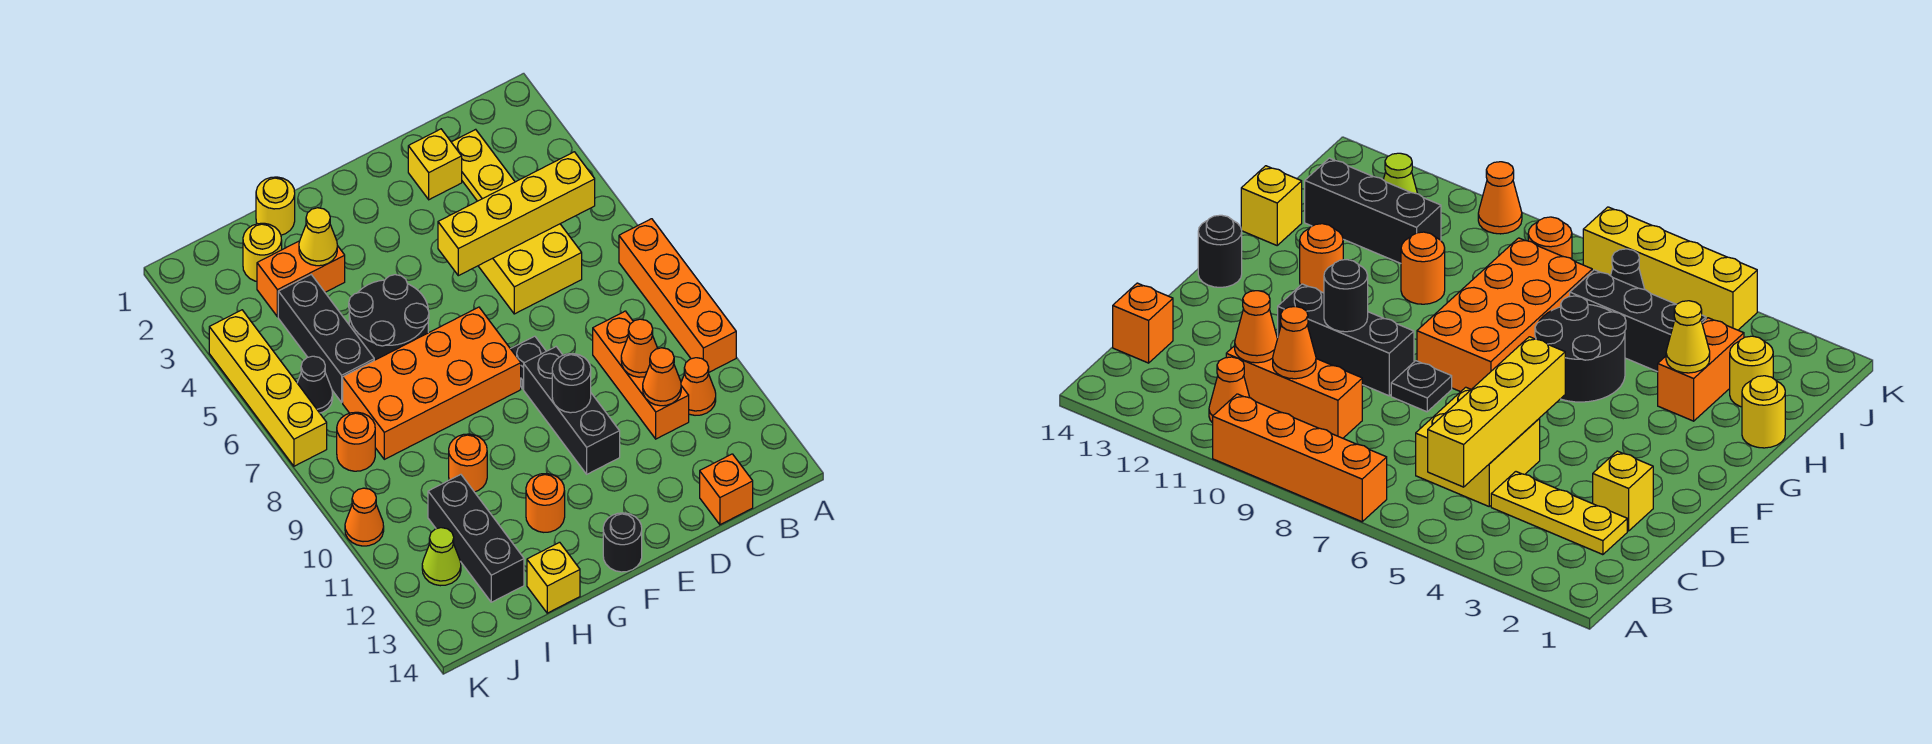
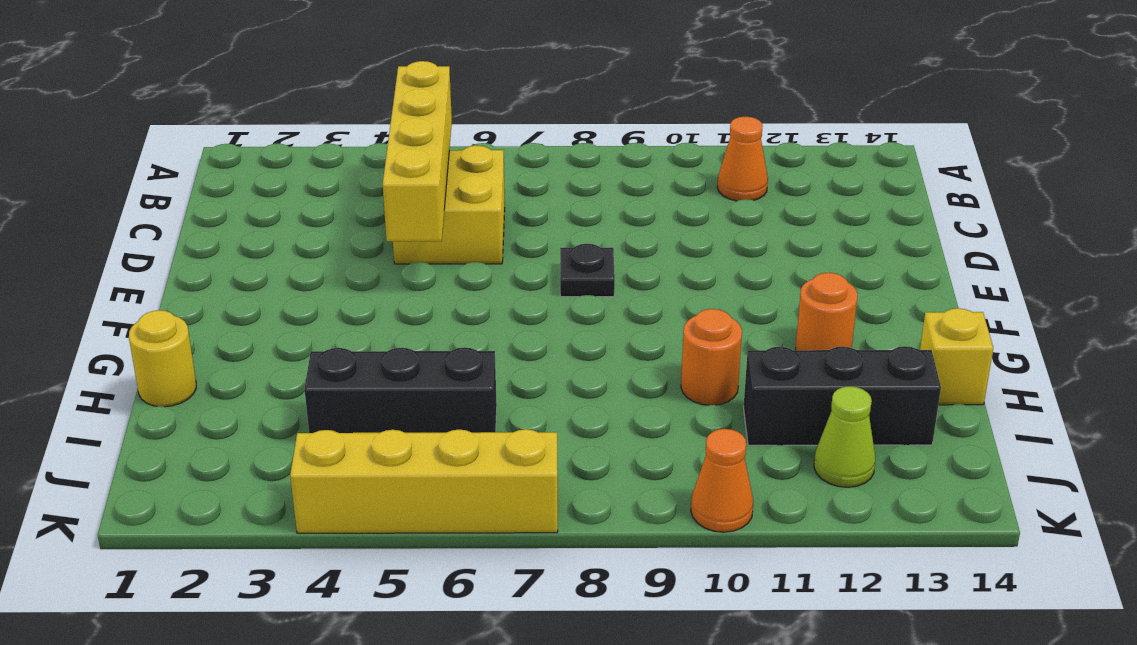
none -> orange brick A7:A10 level 1
none -> yellow plate C2:C4 level 1
none -> orange brick C9:C11 level 1
none -> orange brick C14 level 1

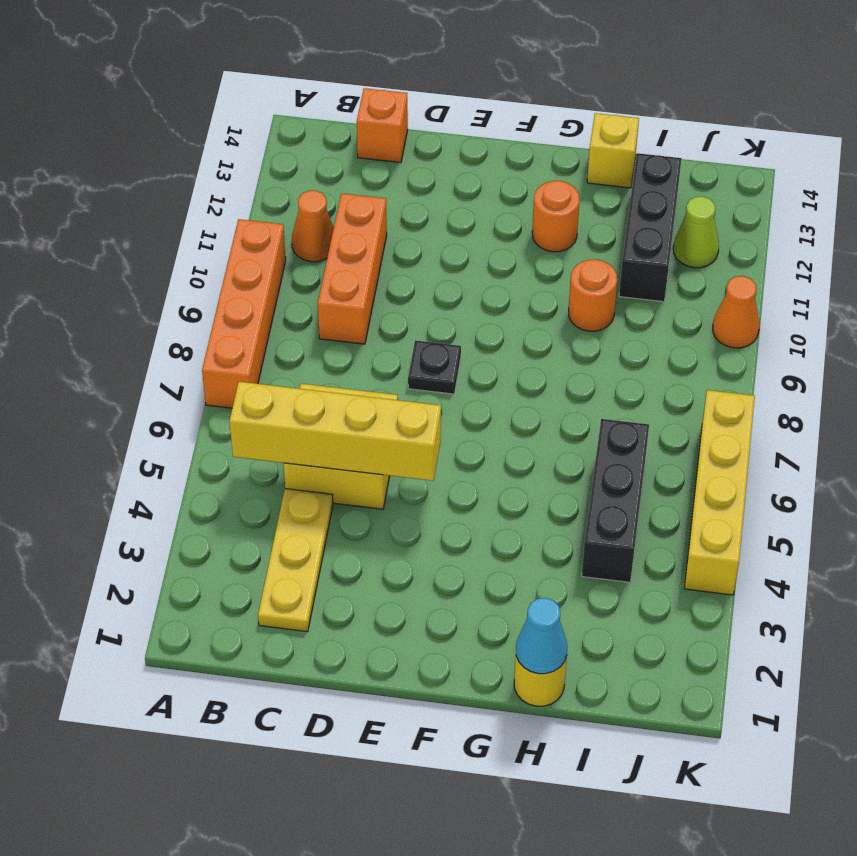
cyan cone H1 level 2 -> none
none -> yellow brick D2 level 1
none -> black brick E9:E11 level 1
none -> orange brick F7:I8 level 1
none -> black round brick F14 level 1

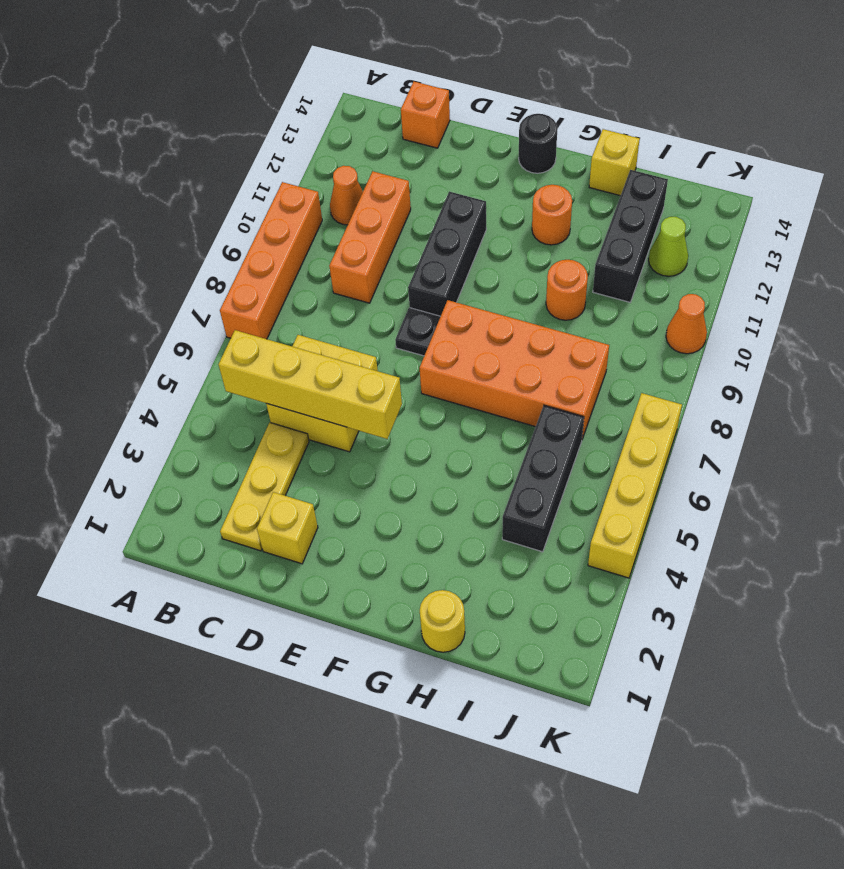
none -> black round brick G5:H6 level 1
none -> orange brick H3:I3 level 1
none -> yellow round brick I2 level 1
none -> black cone J6 level 1

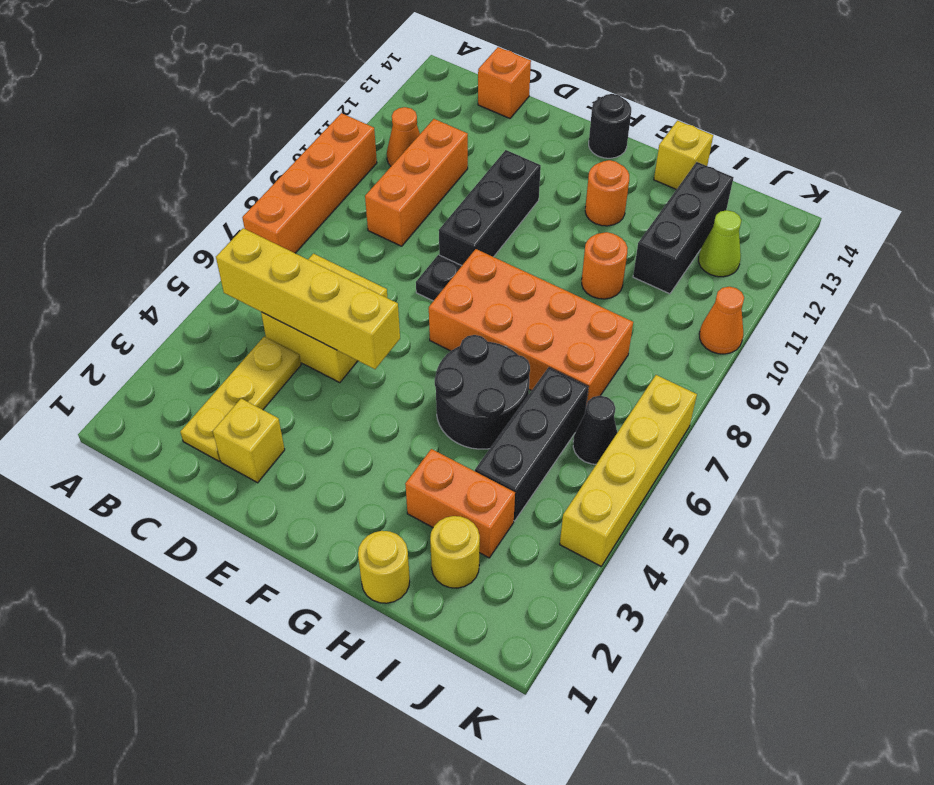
none -> orange round brick J8 level 1
none -> orange cone C10 level 2
none -> orange cone C11 level 2
none -> black round brick E10 level 2

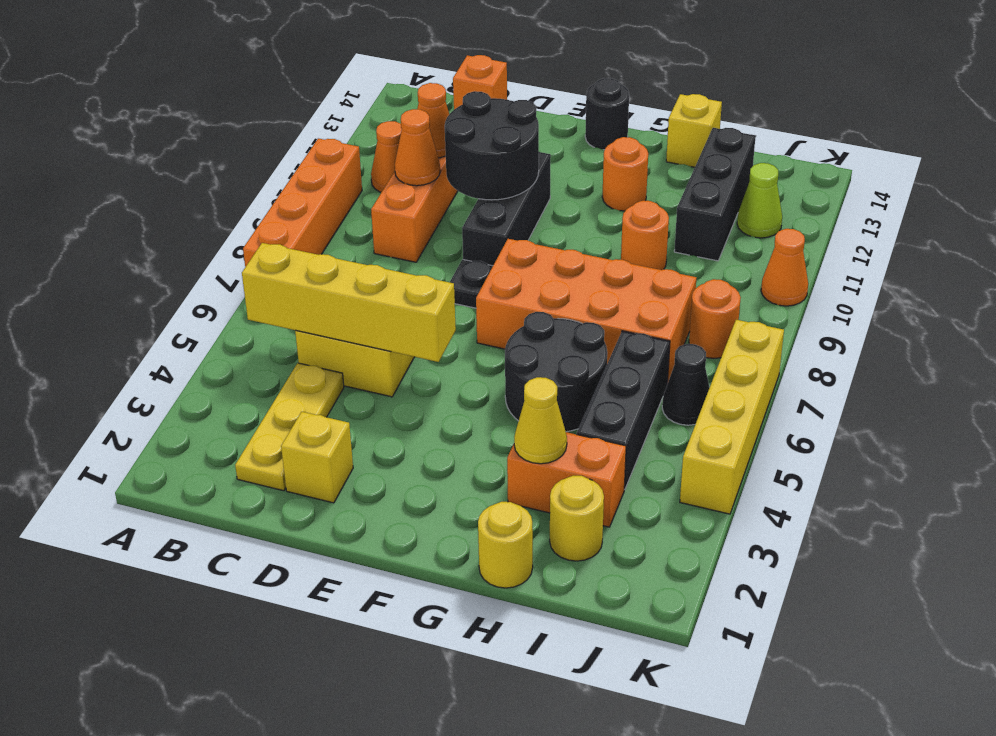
black round brick D10:E11 level 2 -> black round brick E10 level 2

